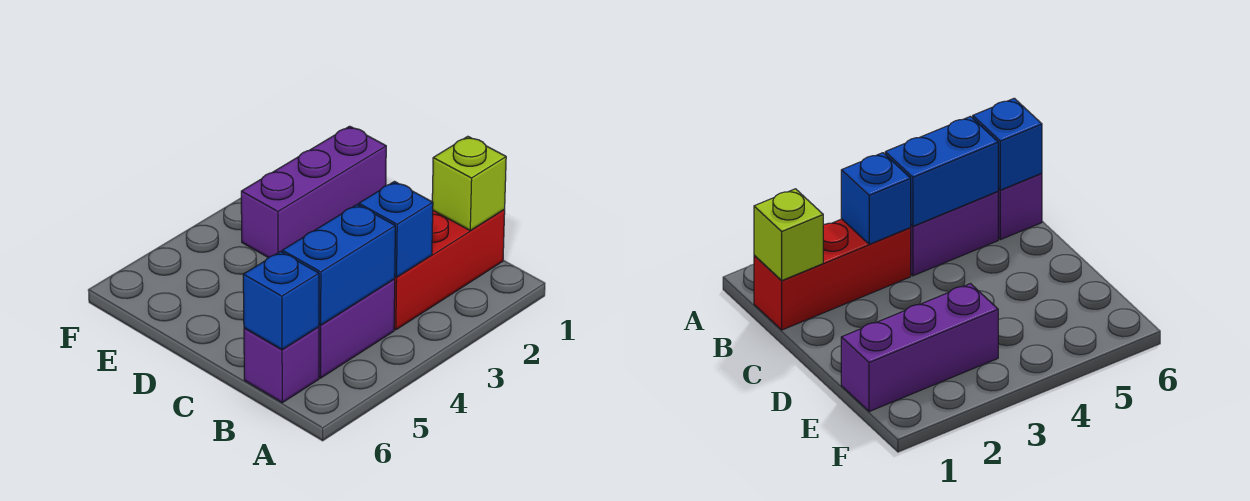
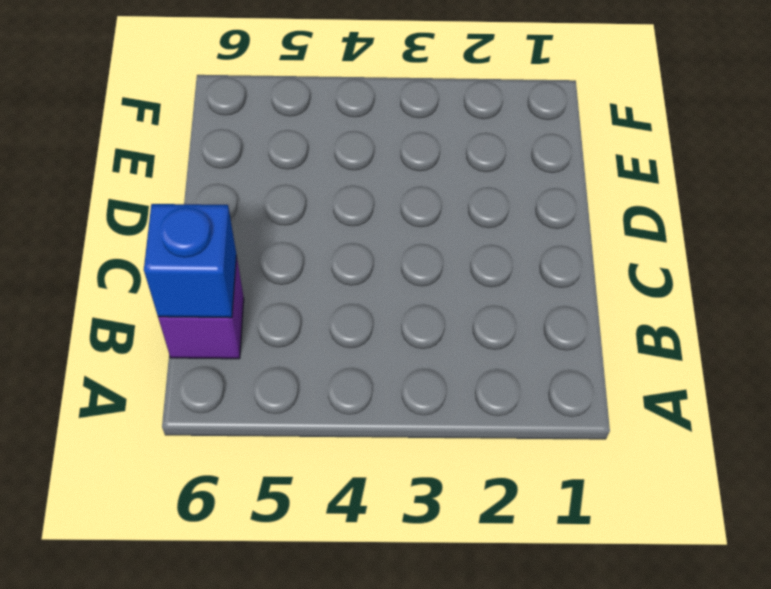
none -> red brick B1:B3 level 1
none -> purple brick B4:B5 level 1

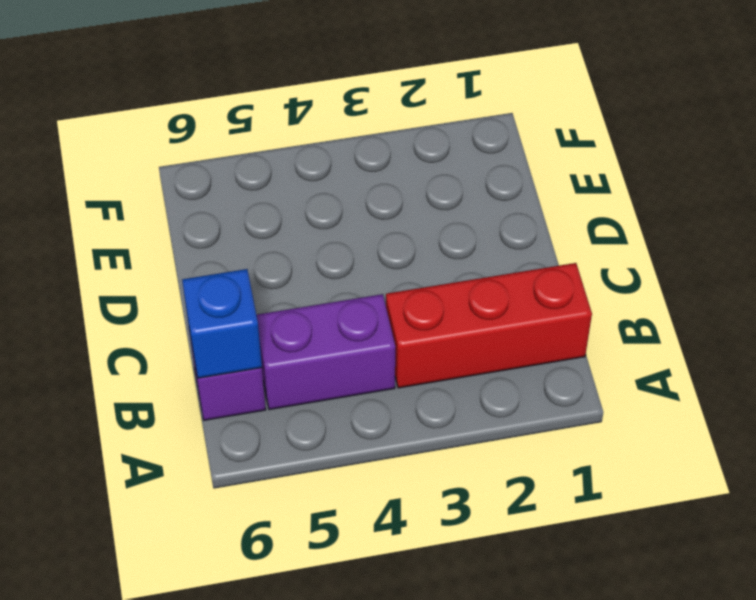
none -> purple brick E1:E3 level 1
none -> lime brick B1 level 2

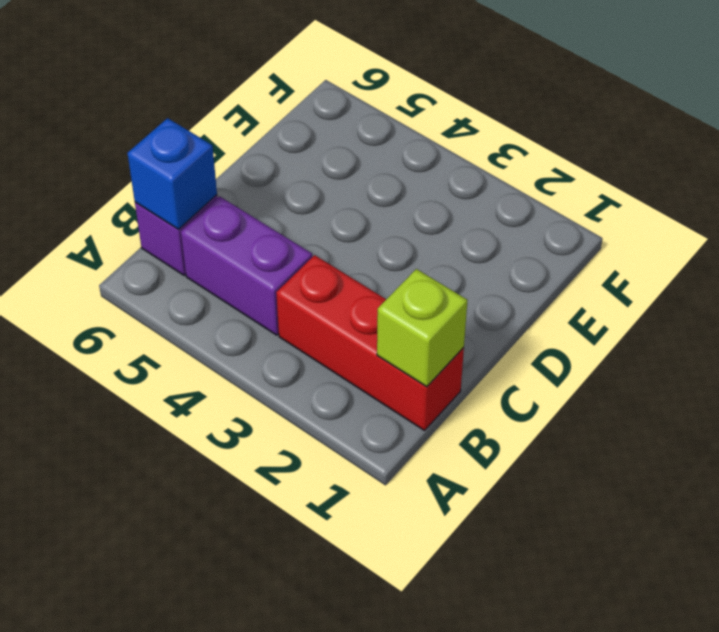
none -> purple brick E1:E3 level 1
none -> blue brick B3 level 2

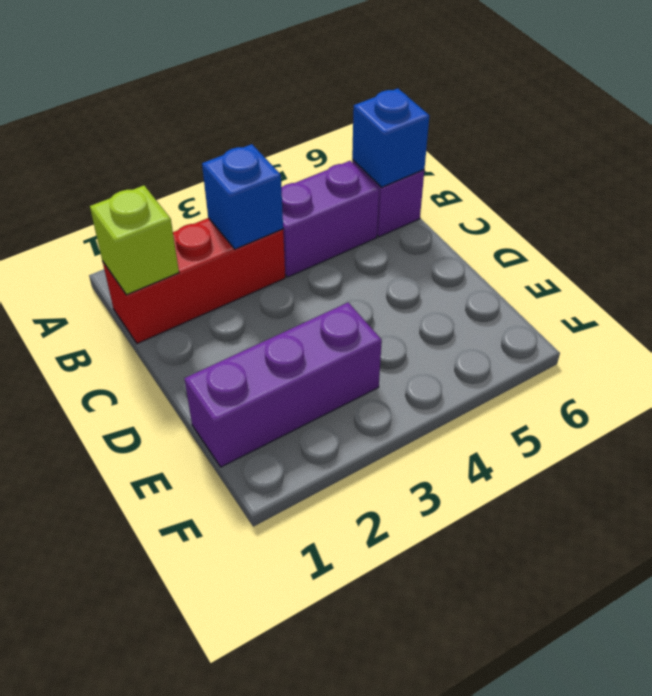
none -> blue brick B4:B5 level 2

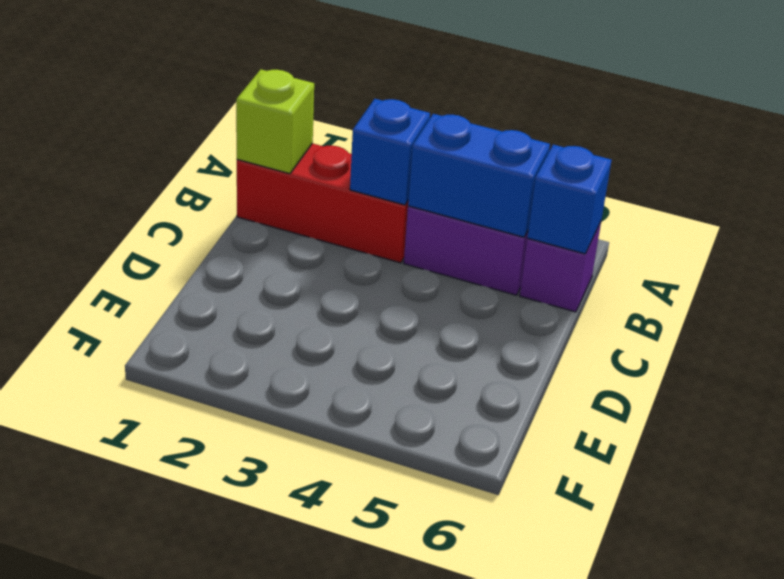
none -> purple brick E1:E3 level 1

